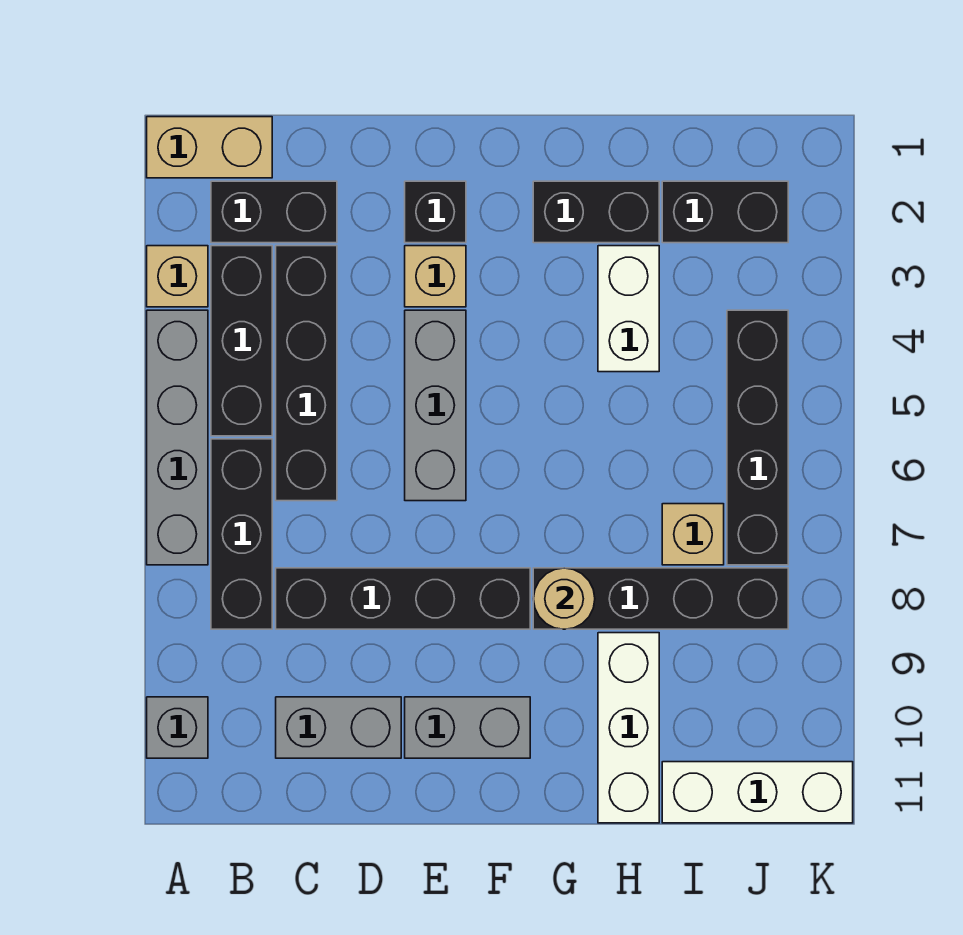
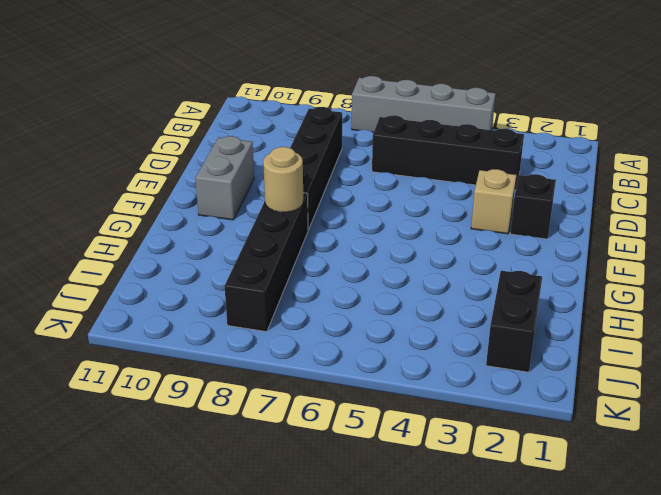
none -> tan brick A1:B1 level 1
none -> tan brick A3 level 1
none -> grey brick A10 level 1

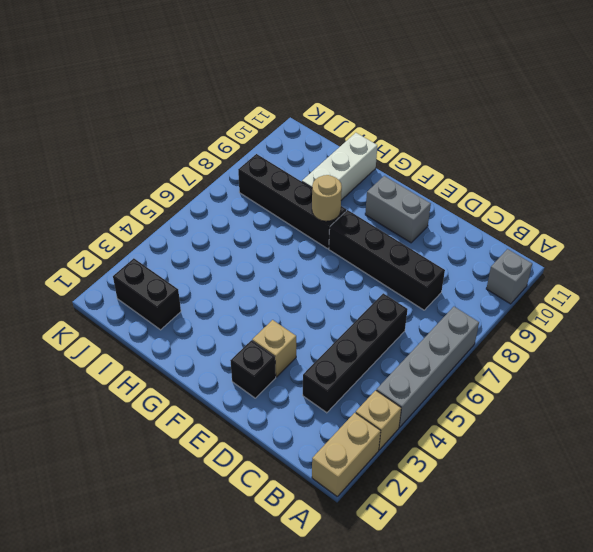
tan brick A1:A2 level 1 -> tan brick A1:B1 level 1
none -> black brick B2:C2 level 1
none -> black brick B3:B5 level 1
none -> black brick B6:B8 level 1

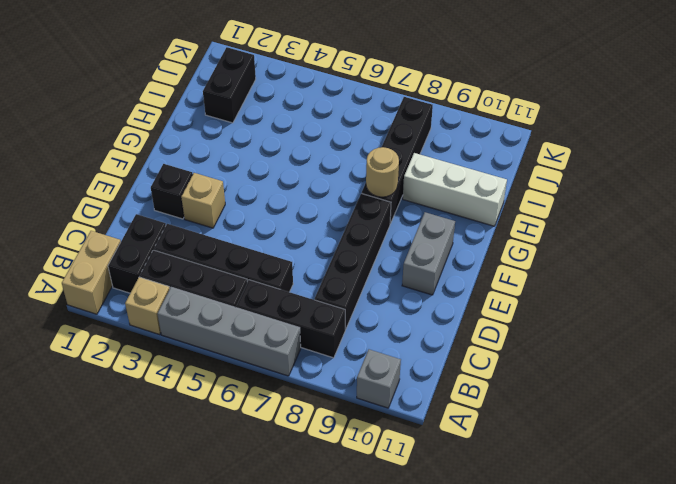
none -> grey brick C10:D10 level 1
none -> grey brick E4:E6 level 1
none -> black brick G2:H2 level 1

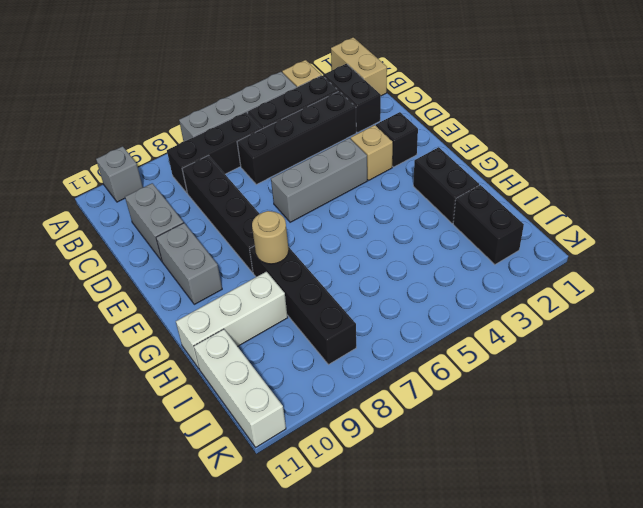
none -> white brick H3:H4 level 1
none -> tan brick I7 level 1
none -> black brick J4:J7 level 1

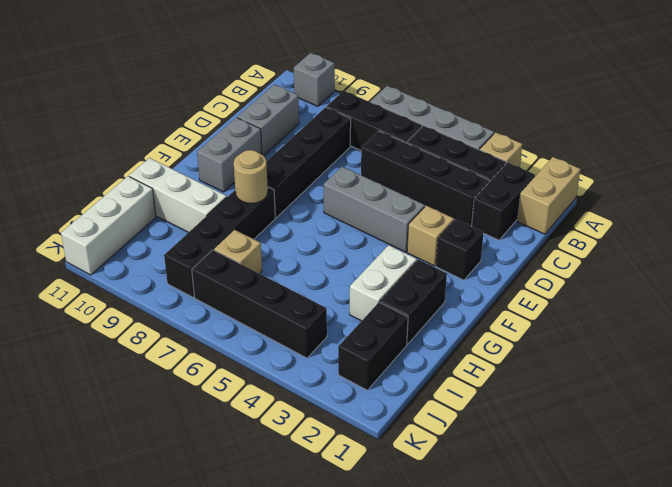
white brick G3:H3 level 1 -> white brick H3:H4 level 1

